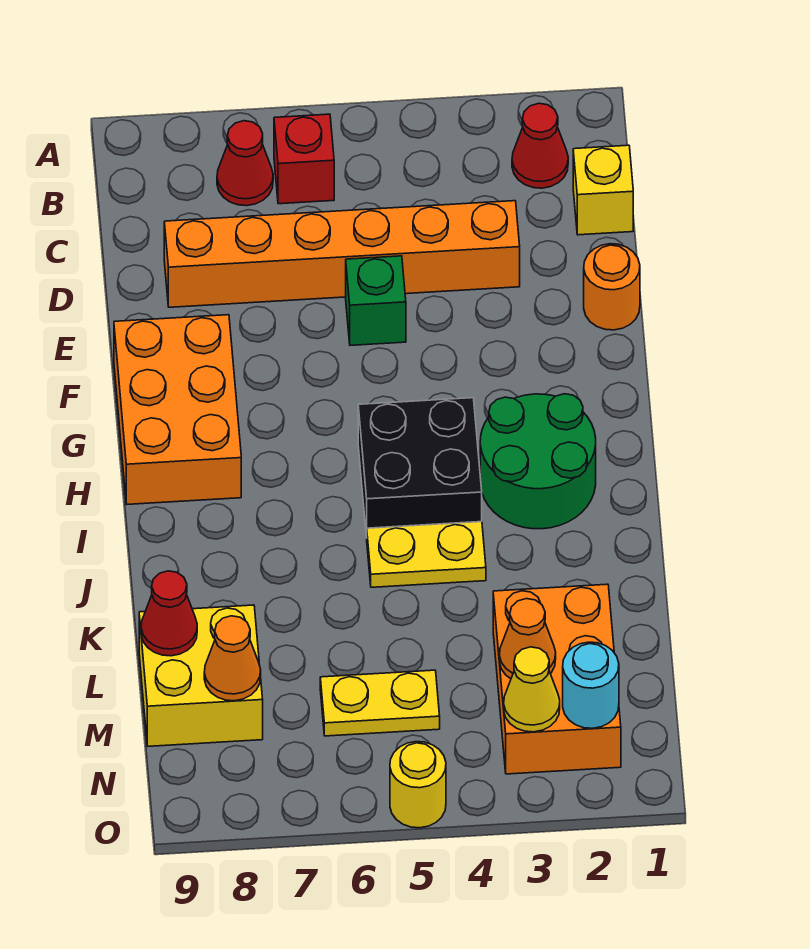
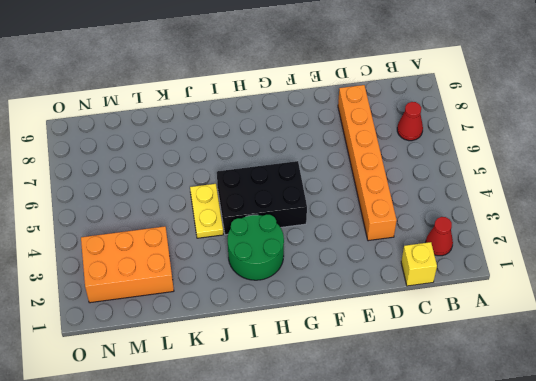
black brick G4:I5 level 1 -> black brick H4:I5 level 1
none -> red brick B6 level 1
none -> orange round brick E1 level 1
none -> green brick E5 level 1

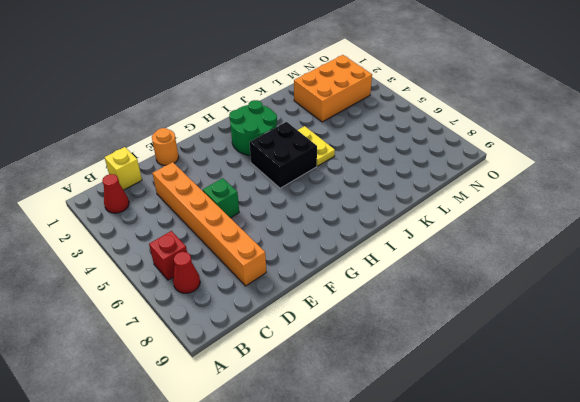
none -> orange brick F8:H9 level 1
none -> yellow brick L8:M9 level 1
none -> yellow plate M5:M6 level 1

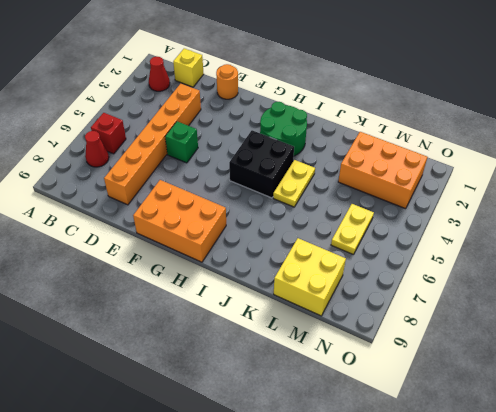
none -> yellow round brick O5 level 1
none -> red cone L9 level 2
none -> orange cone M3 level 2

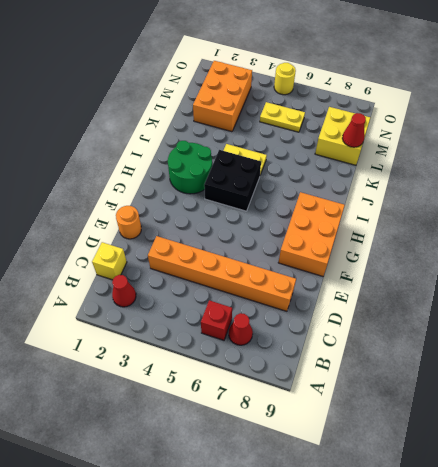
none -> green brick E5 level 1
none -> orange cone M3 level 2
none -> orange cone M8 level 2

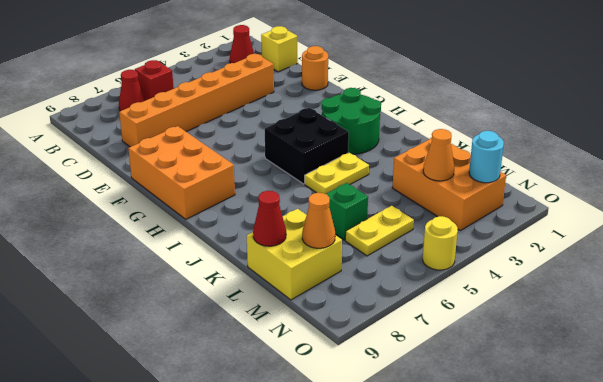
green brick L6 level 1 -> green brick E5 level 1
none -> yellow cone N3 level 2

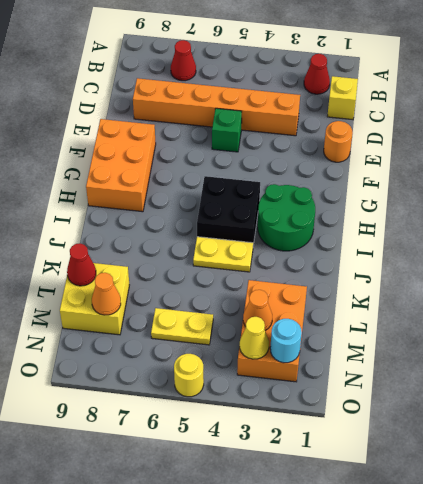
none -> red brick B6 level 1

